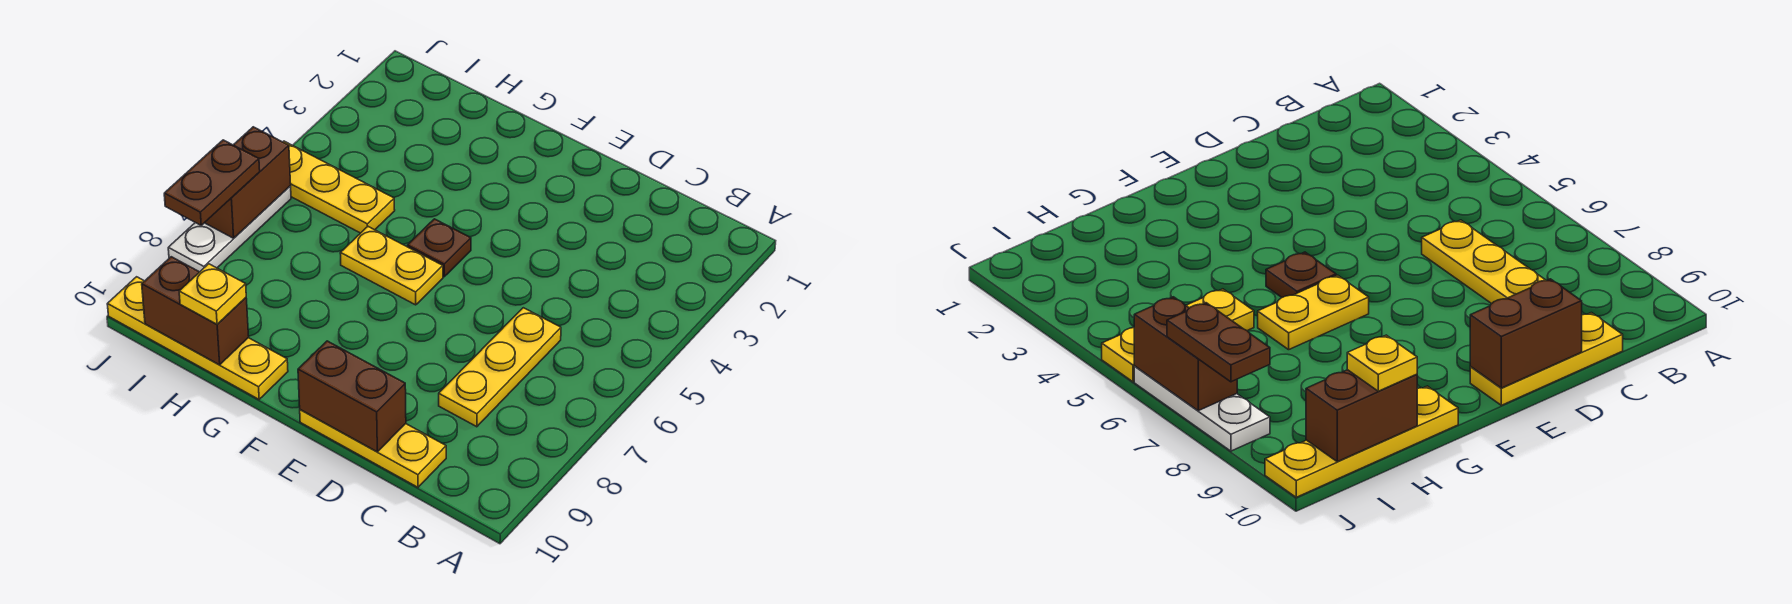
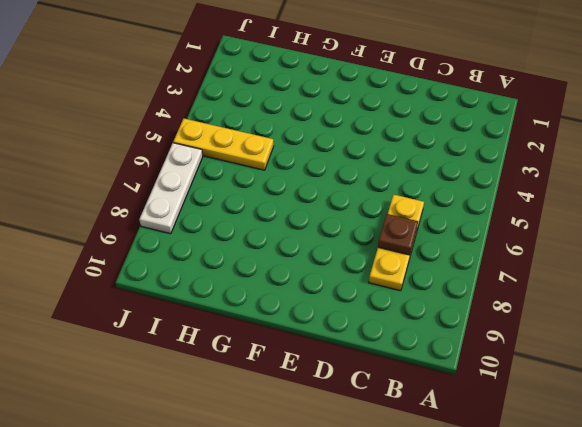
brown plate C7 level 2 -> brown plate F5 level 1
none -> yellow plate C10:E10 level 1
none -> yellow plate F6:G6 level 1
none -> yellow plate G10:J10 level 1

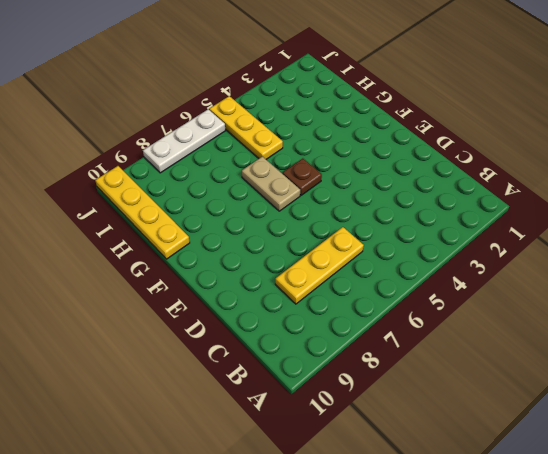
tan plate F6:G6 level 1 -> yellow plate F6:G6 level 1
none -> yellow plate C10:E10 level 1
none -> brown brick D10:E10 level 2
none -> brown brick H10:I10 level 2

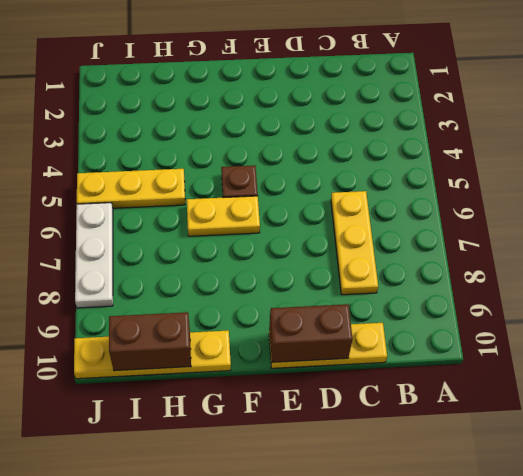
none -> brown brick J6:J7 level 2
none -> yellow plate H10 level 3
none -> brown plate J7:J8 level 3

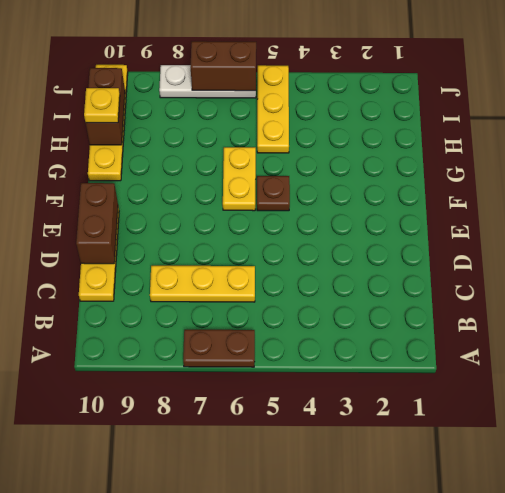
brown plate A6:A7 level 1 -> brown plate J7:J8 level 3

